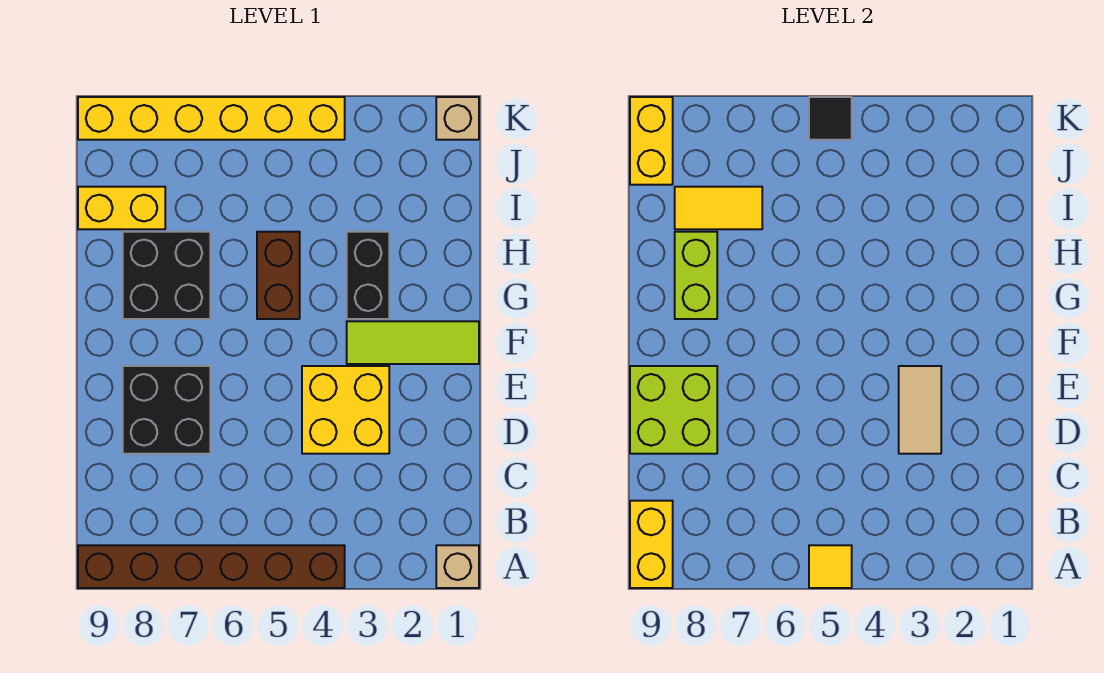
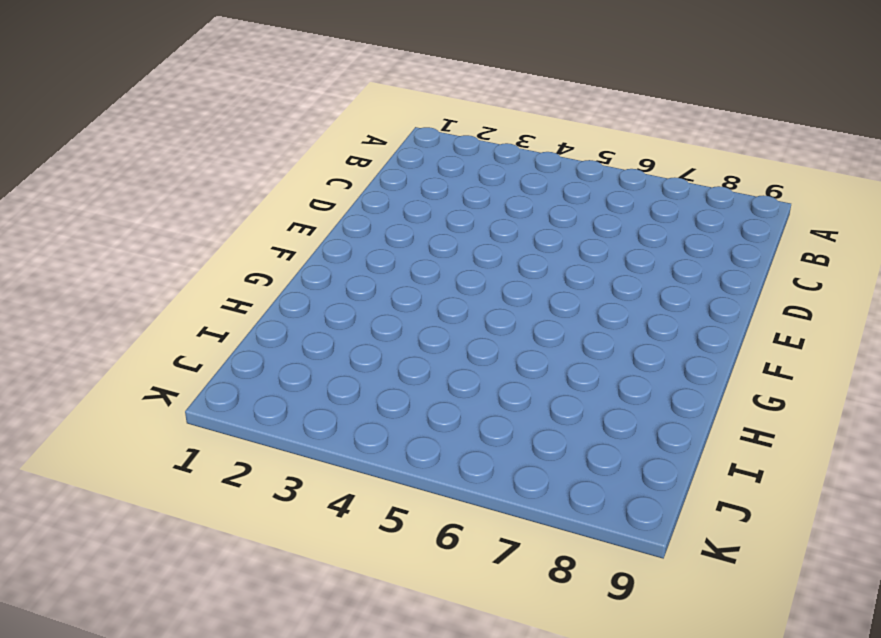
none -> tan brick A1 level 1
none -> brown brick A4:A9 level 1
none -> yellow brick D3:E4 level 1

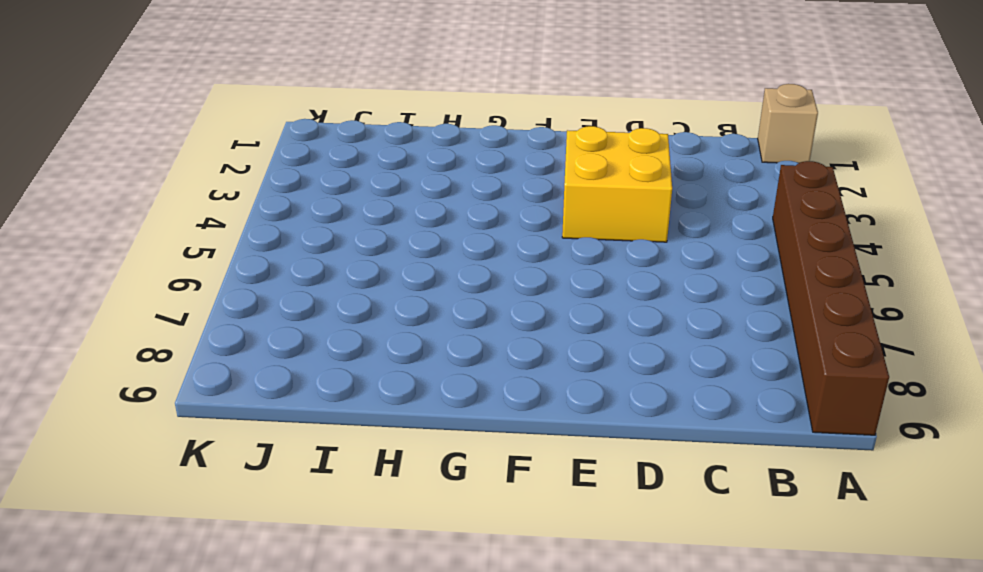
none -> black brick D7:E8 level 1
none -> lime tile F1:F3 level 1
none -> black brick G3:H3 level 1

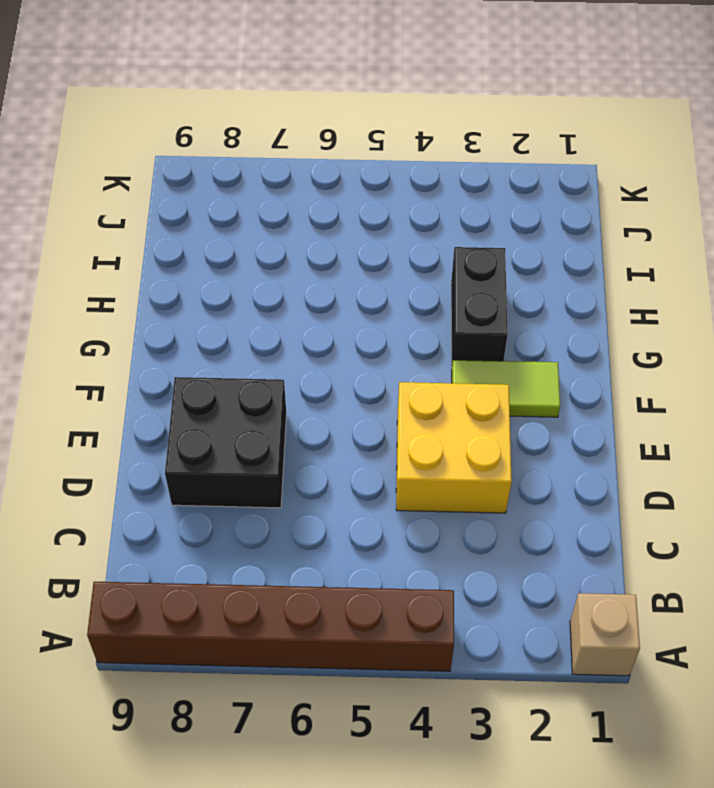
lime tile F2:F3 level 1 -> lime tile F1:F3 level 1
none -> brown brick G5:H5 level 1
none -> black brick G7:H8 level 1
none -> yellow brick I8:I9 level 1

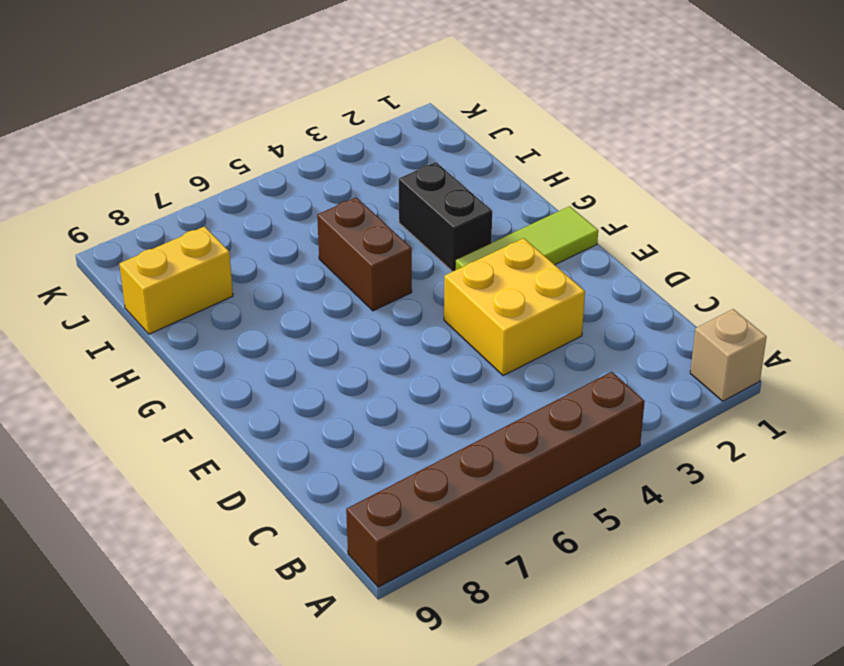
none -> black brick D7:E8 level 1
none -> black brick G7:H8 level 1
none -> tan brick K1 level 1

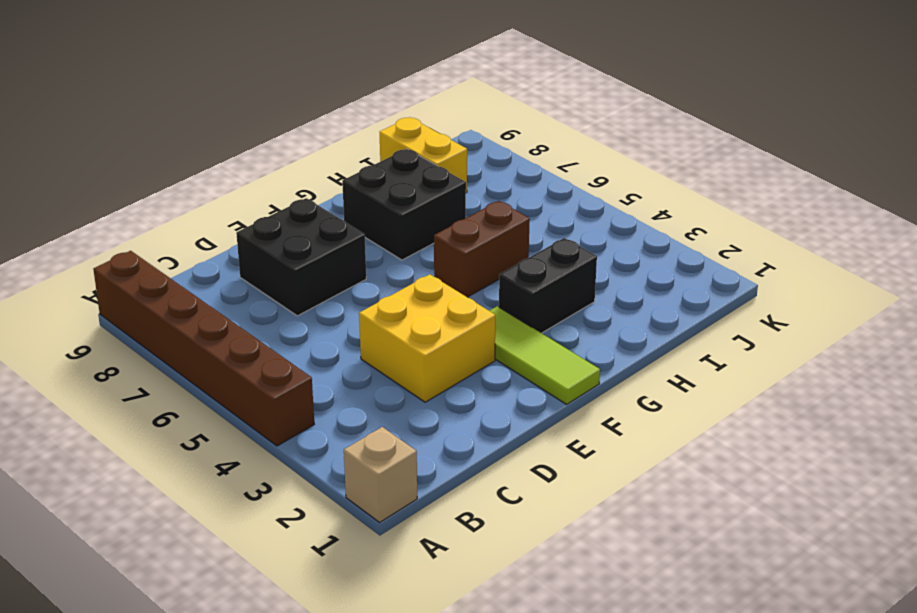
none -> tan brick K1 level 1
none -> yellow brick K4:K9 level 1
none -> yellow tile A5 level 2

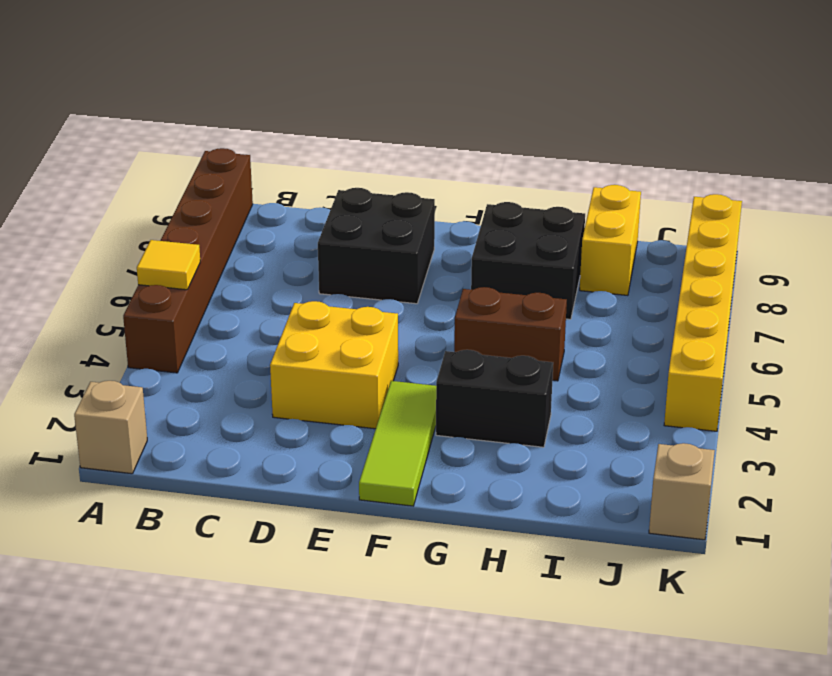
none -> yellow brick A9:B9 level 2
none -> tan tile D3:E3 level 2
none -> lime brick D8:E9 level 2

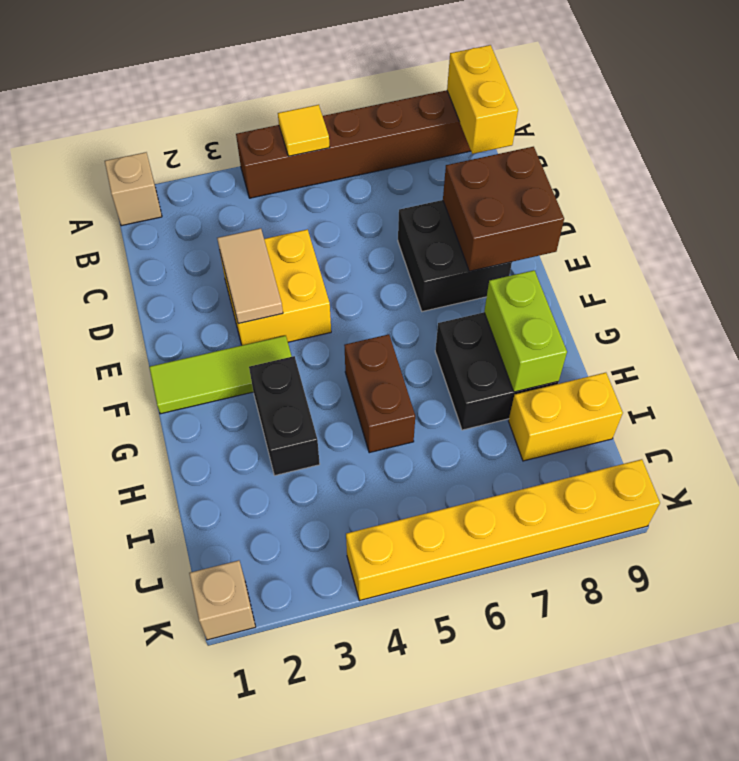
brown brick D8:E9 level 2 -> lime brick D8:E9 level 2
none -> yellow tile I7:I8 level 2
none -> yellow brick J9:K9 level 2
none -> black tile K5 level 2

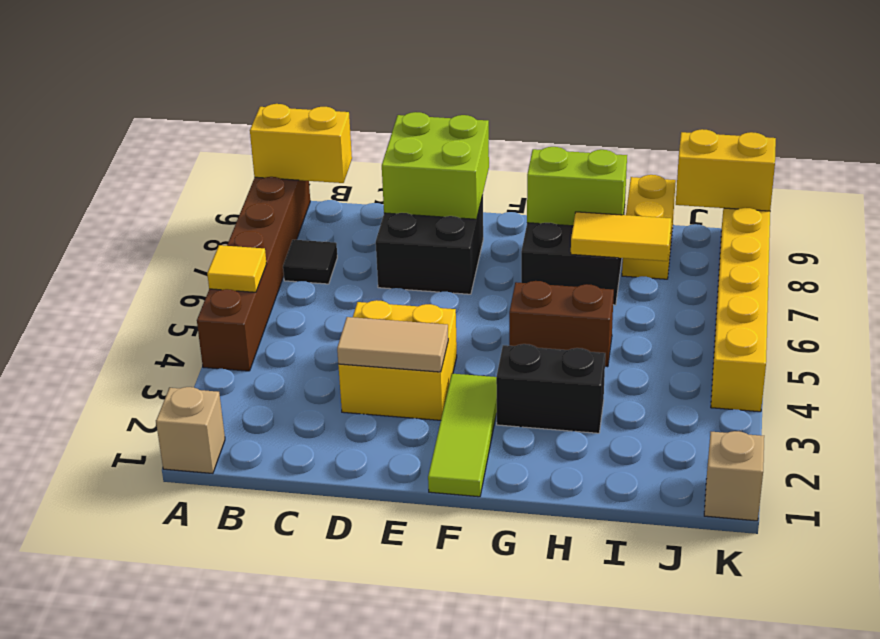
black tile B7 level 1 -> black tile K5 level 2
yellow tile H7:I7 level 2 -> yellow tile I7:I8 level 2

